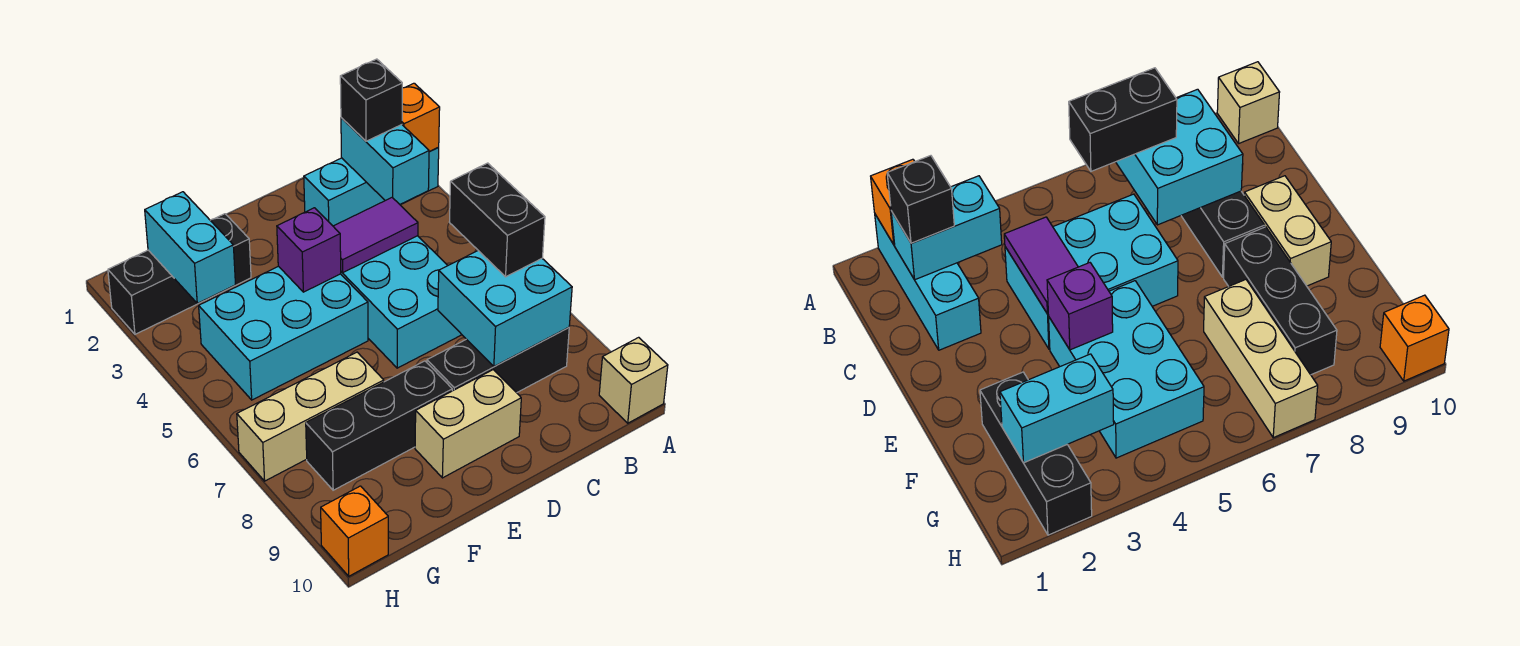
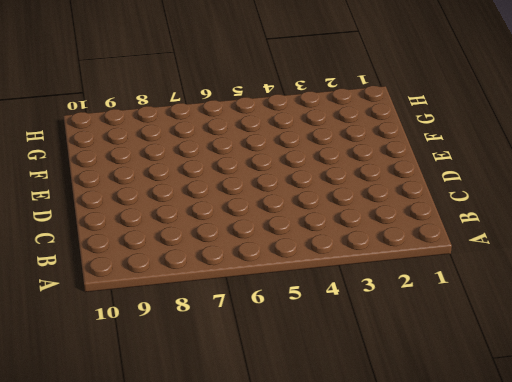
none -> cyan brick A2:C2 level 1
none -> tan brick A10 level 1
none -> black brick B8:D8 level 1

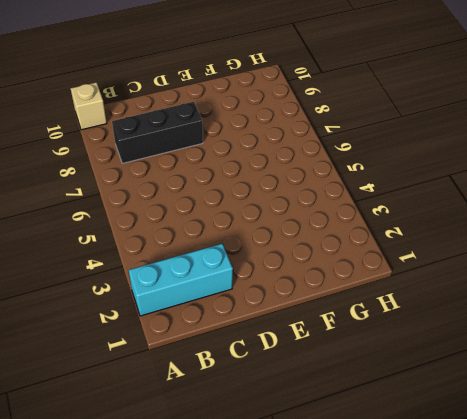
none -> cyan brick C4:D6 level 1
none -> tan brick D9:E9 level 1
none -> cyan brick E4:G5 level 1

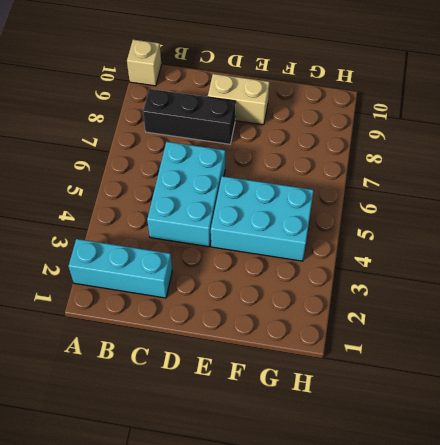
none -> black brick E8:G8 level 1
none -> black brick F2:H2 level 1
none -> tan brick F7:H7 level 1

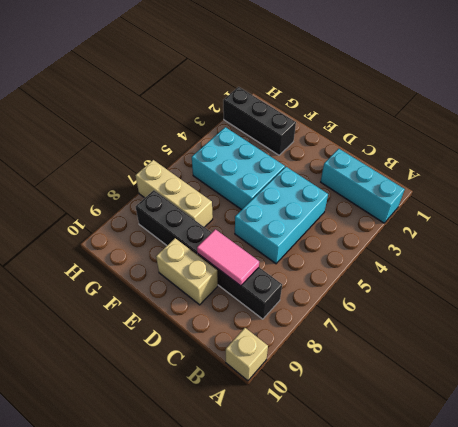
pink tile C8:D8 level 2 -> cyan brick B7:C8 level 2
none -> orange brick H10 level 1
none -> orange brick A2 level 2
none -> cyan brick B2:B3 level 2

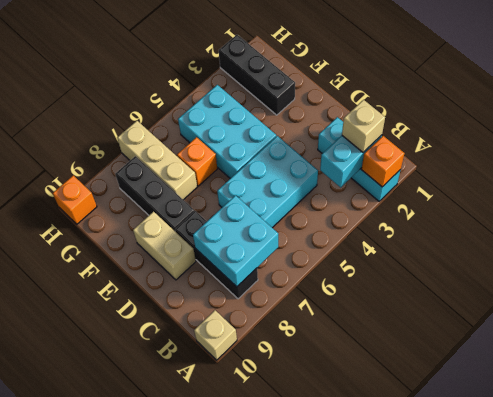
tan brick B2 level 3 -> black brick B2 level 3
orange brick F6 level 1 -> none
none -> purple tile C4:D4 level 2
none -> purple brick E4 level 2
none -> cyan brick G2:G3 level 2

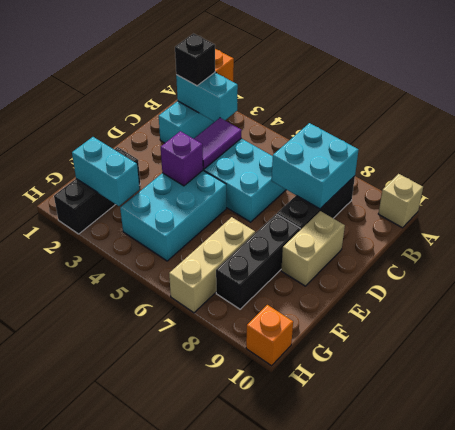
none -> black brick B6:B7 level 3

